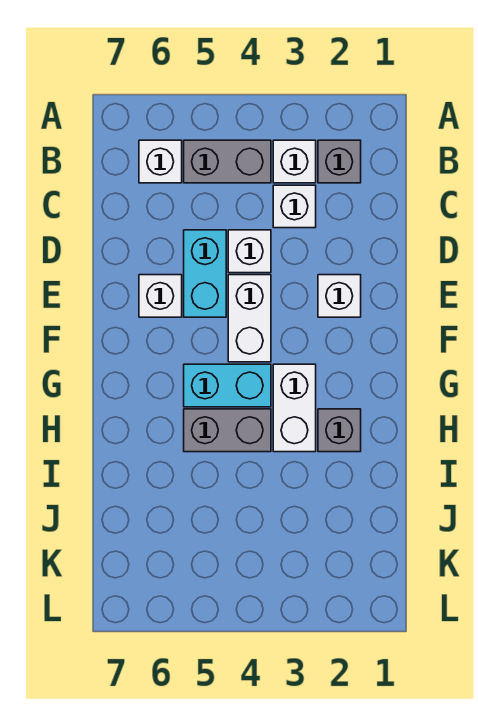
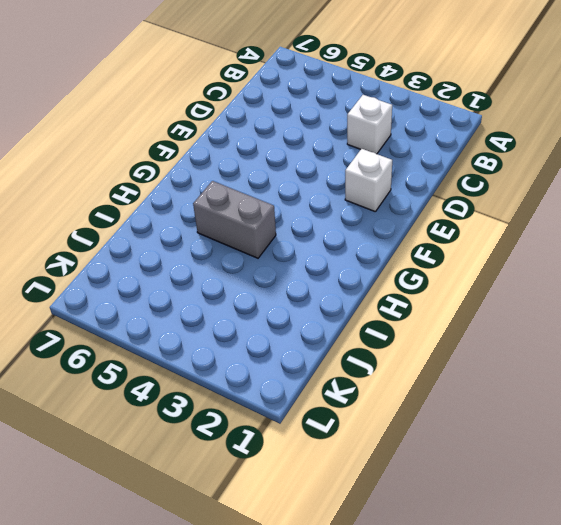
none -> grey brick B2 level 1
none -> white brick B3 level 1
none -> grey brick B4:B5 level 1

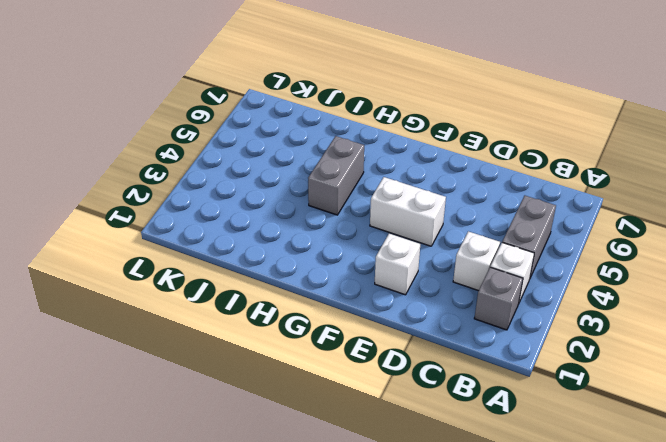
none -> white brick B6 level 1
none -> white brick D4 level 1
none -> cyan brick D5:E5 level 1

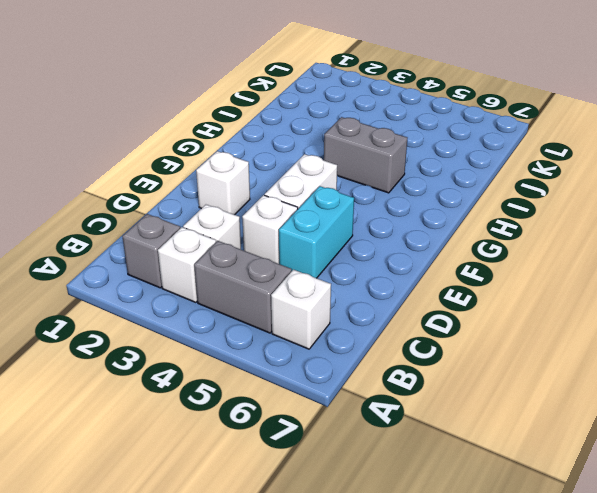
none -> white brick E6 level 1
none -> white brick G3:H3 level 1
none -> cyan brick G4:G5 level 1

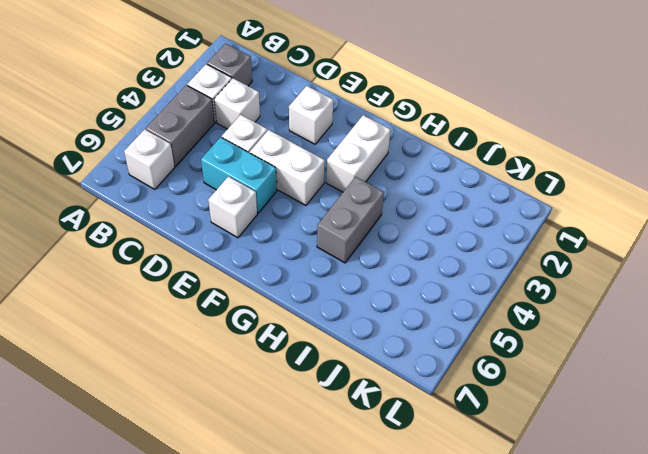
white brick G2:G3 level 1 -> white brick G3:H3 level 1
none -> cyan brick G4:G5 level 1
none -> grey brick H2 level 1

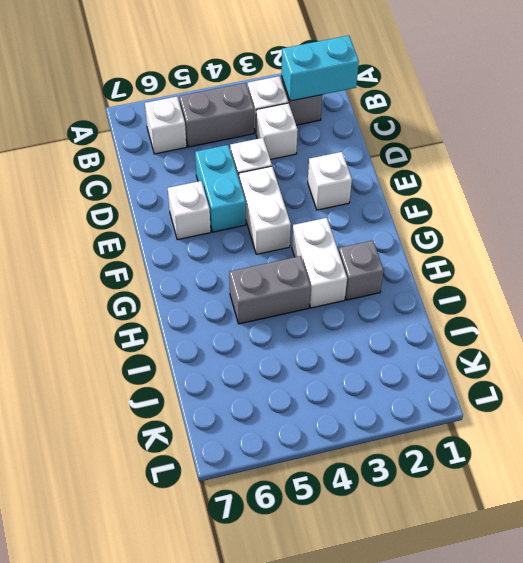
cyan brick B1:B2 level 2 -> cyan brick G4:G5 level 1

